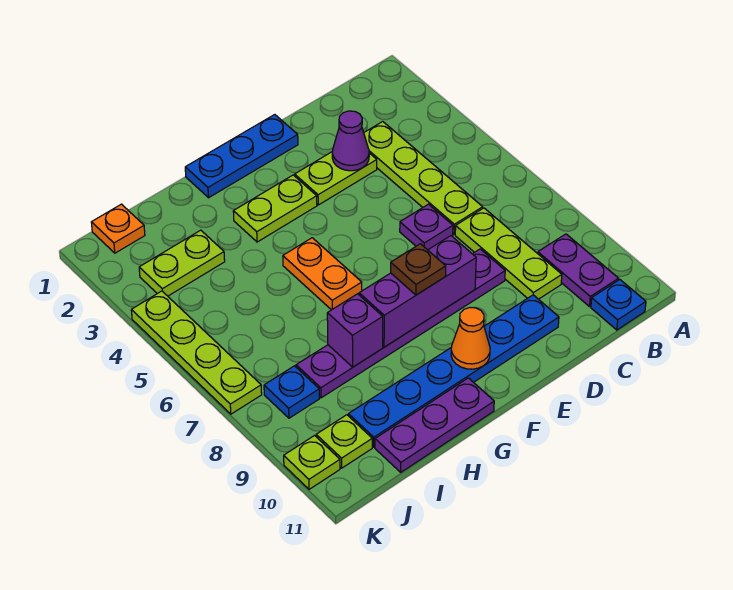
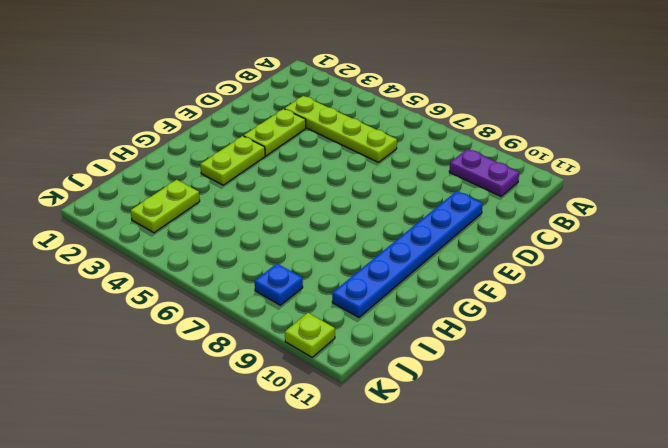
none -> blue plate B11 level 1
none -> lime plate C7:C9 level 1
none -> purple plate D6 level 1

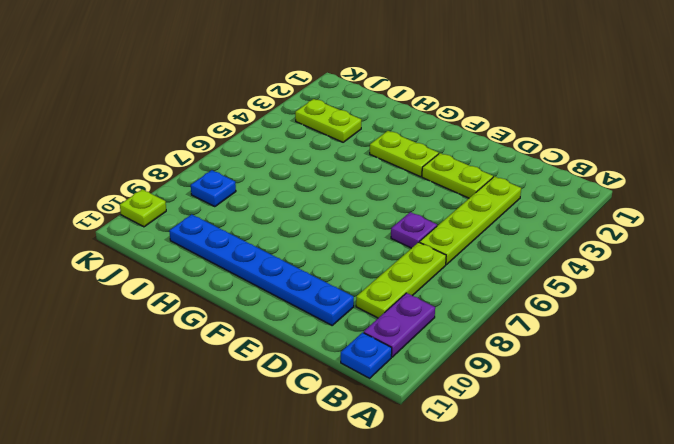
none -> purple plate D8:I8 level 1
none -> blue plate E1:G1 level 1
none -> orange plate G5:G6 level 1

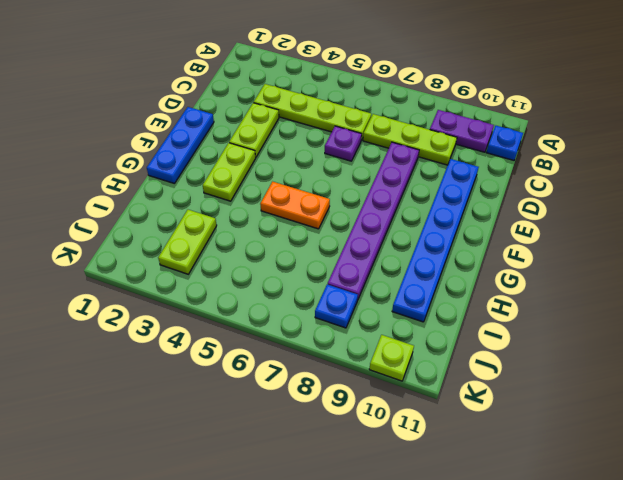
none -> purple plate G11:I11 level 1
none -> orange plate J1 level 1
none -> lime plate J10 level 1

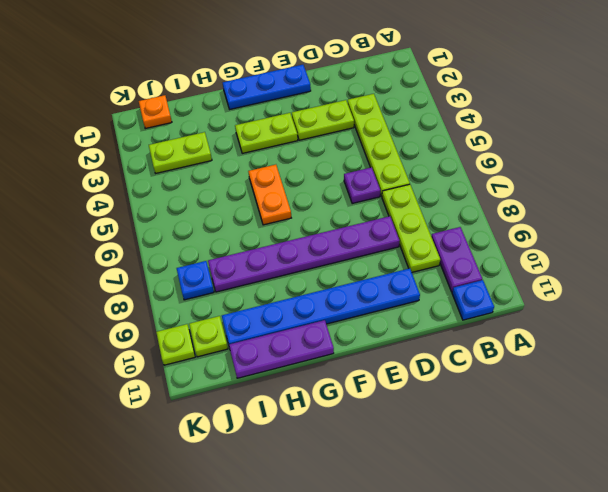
none -> lime plate K4:K7 level 1
none -> purple cone D3 level 2
none -> purple brick E8:G8 level 2

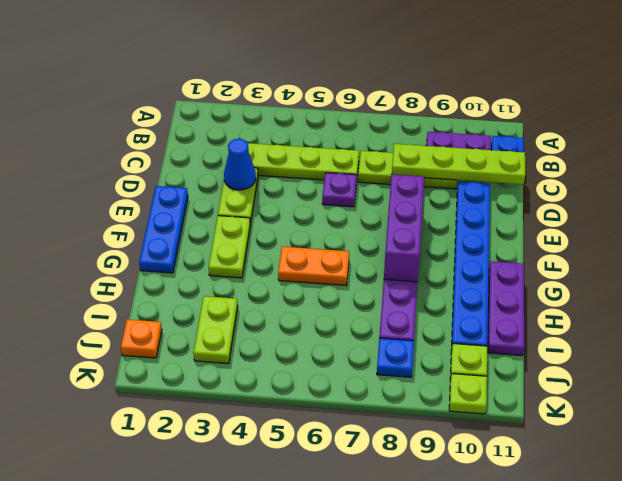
lime plate C8:C11 level 2 -> lime plate K4:K7 level 1
blue cone D3 level 2 -> purple cone D3 level 2
none -> orange cone F10 level 2
none -> purple brick H8 level 2
none -> brown plate F8 level 3

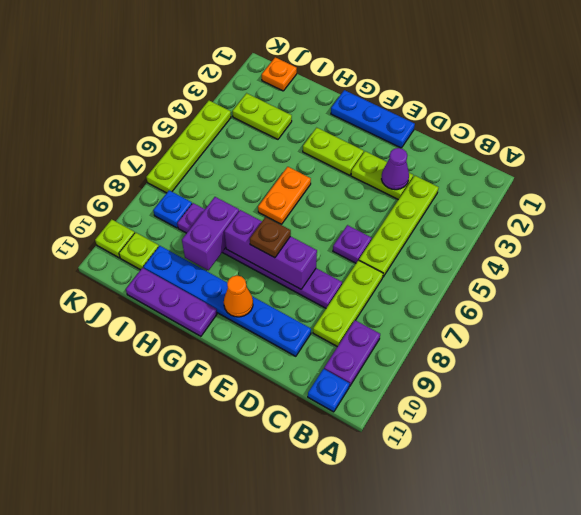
purple brick H8:H9 level 2 -> purple brick H8 level 2

